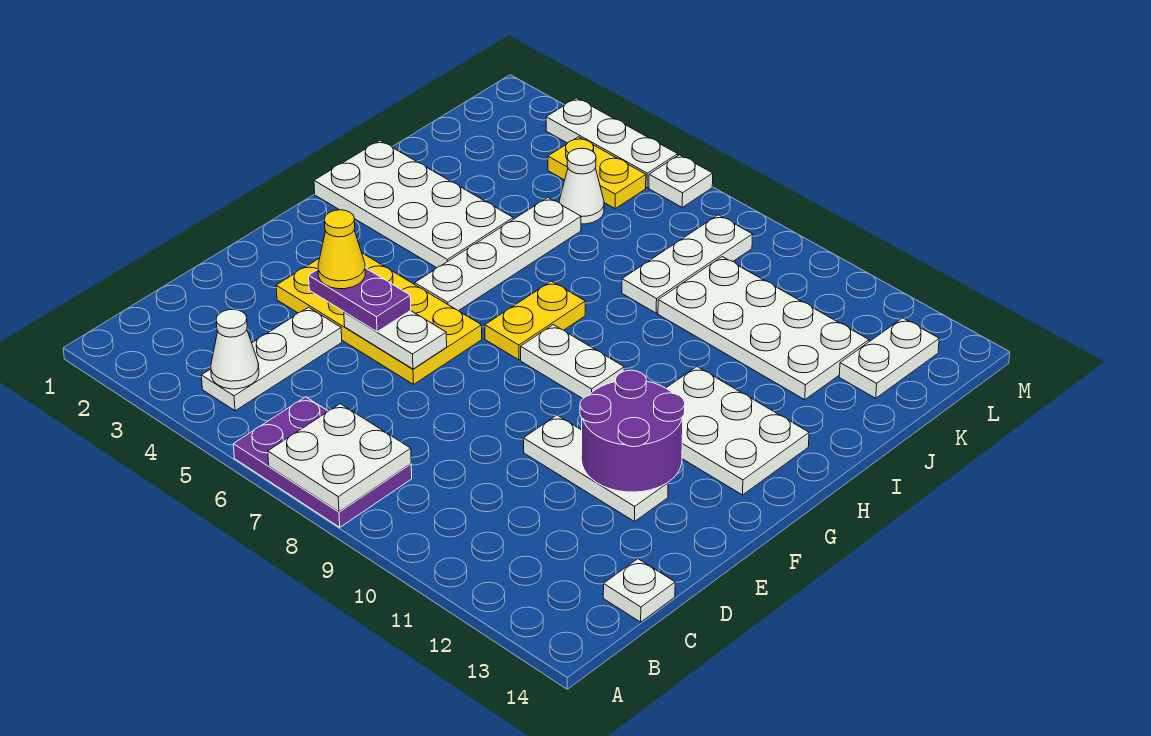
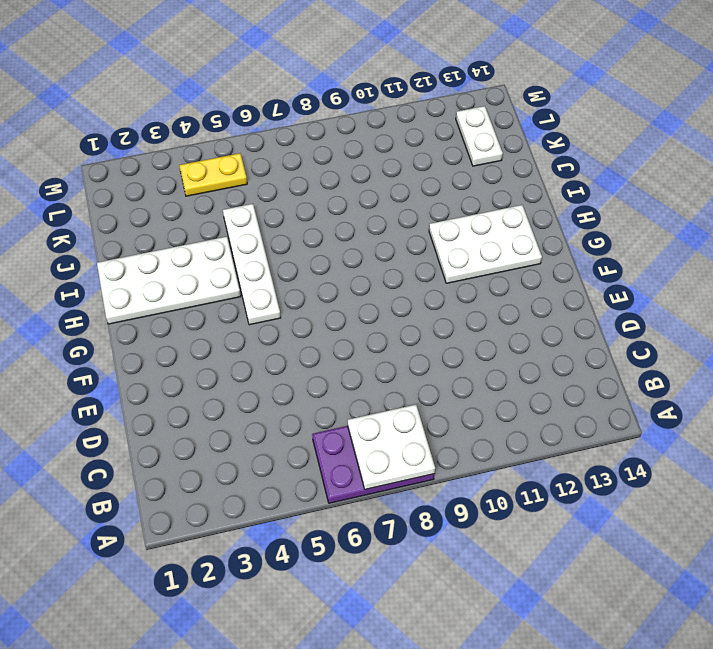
none -> white plate B4:D4 level 1
none -> white plate C14 level 1
none -> yellow plate E3:F6 level 1

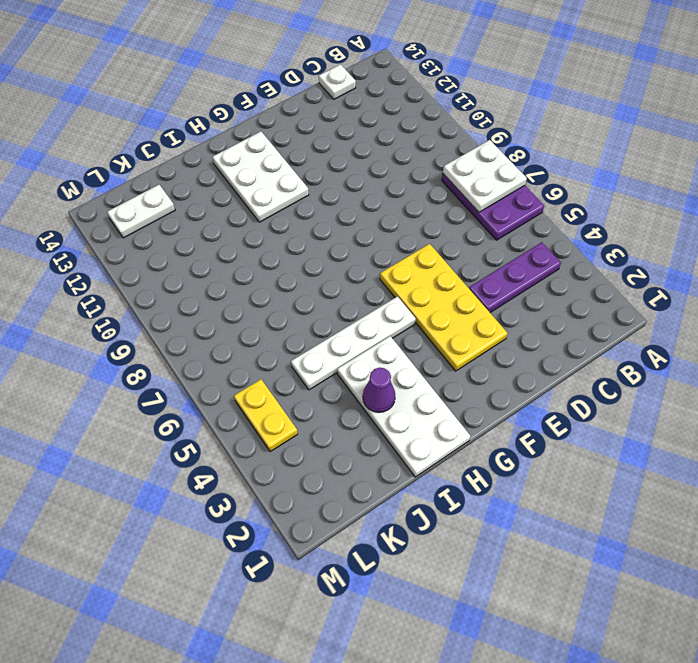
purple plate B4:D4 level 1 -> white plate B4:D4 level 1
purple cone I3 level 2 -> none
none -> white plate E10:E12 level 1
none -> yellow plate G7:H7 level 1
none -> white plate G8:G9 level 1

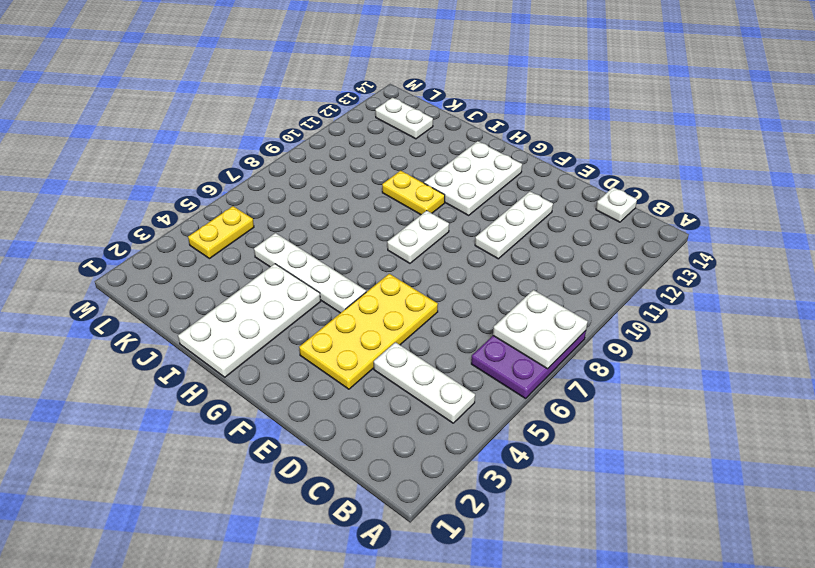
yellow plate H10:I10 level 1 -> yellow plate G7:H7 level 1
none -> white plate J8:L8 level 1
none -> white plate J9:K12 level 1
none -> white cone K5 level 1

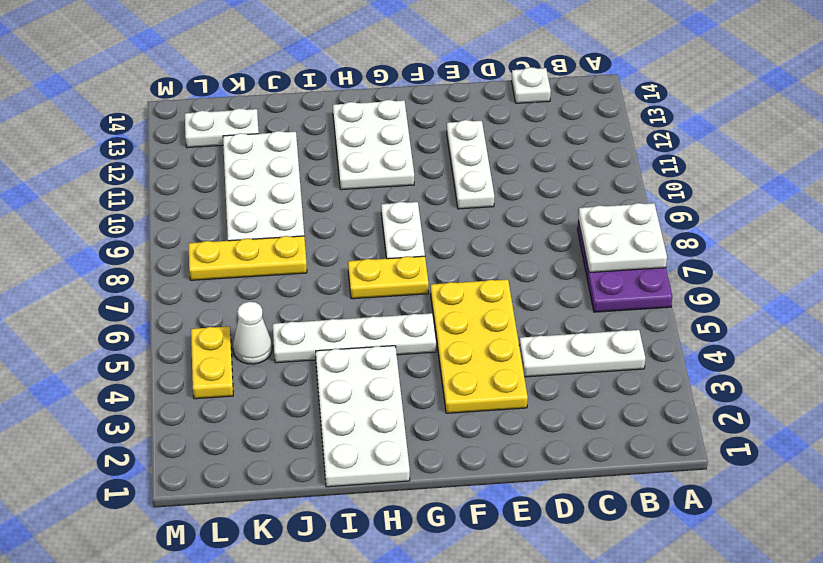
yellow plate J8:L8 level 1 -> white plate J8:L8 level 1
none -> white plate M3:M5 level 1
none -> white plate M6 level 1
none -> white cone B4 level 2

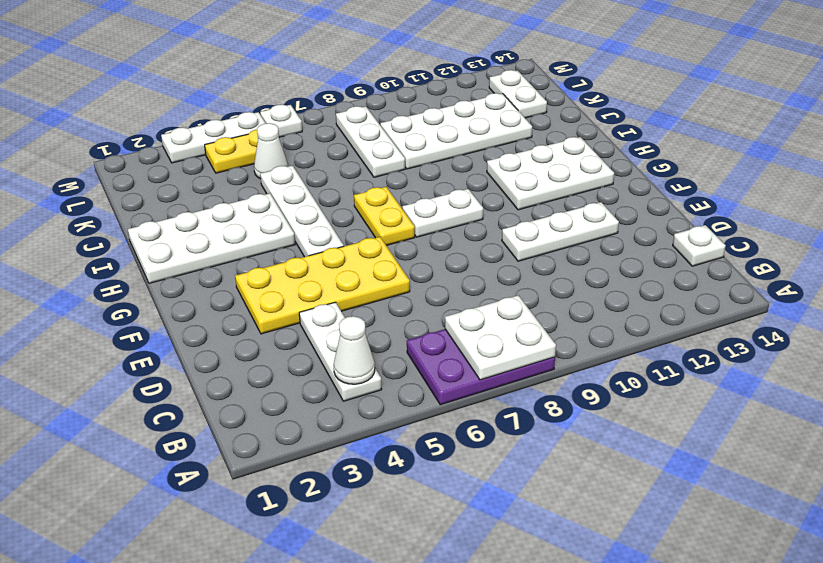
none -> white plate E5:E6 level 2
none -> purple round brick E11:F12 level 2
none -> purple plate E4:E5 level 3

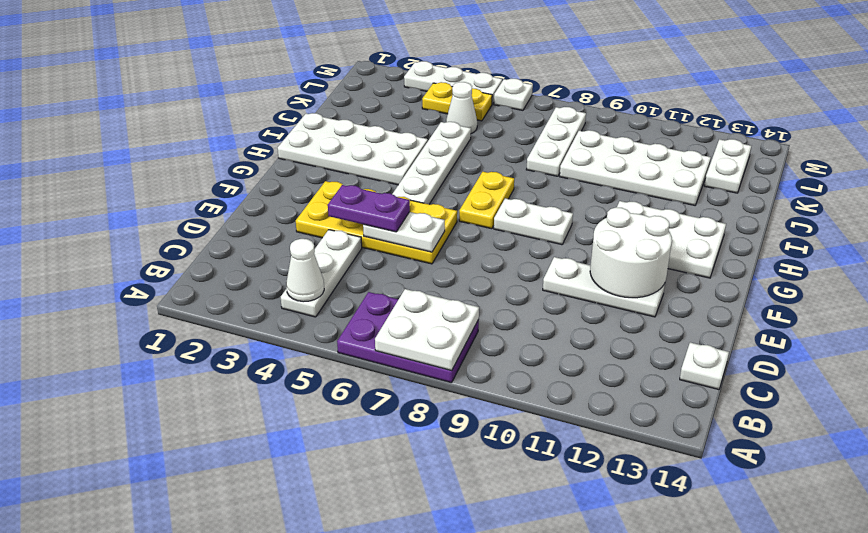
white round brick E11:F12 level 2 -> purple round brick E11:F12 level 2
none -> yellow cone E4 level 4

